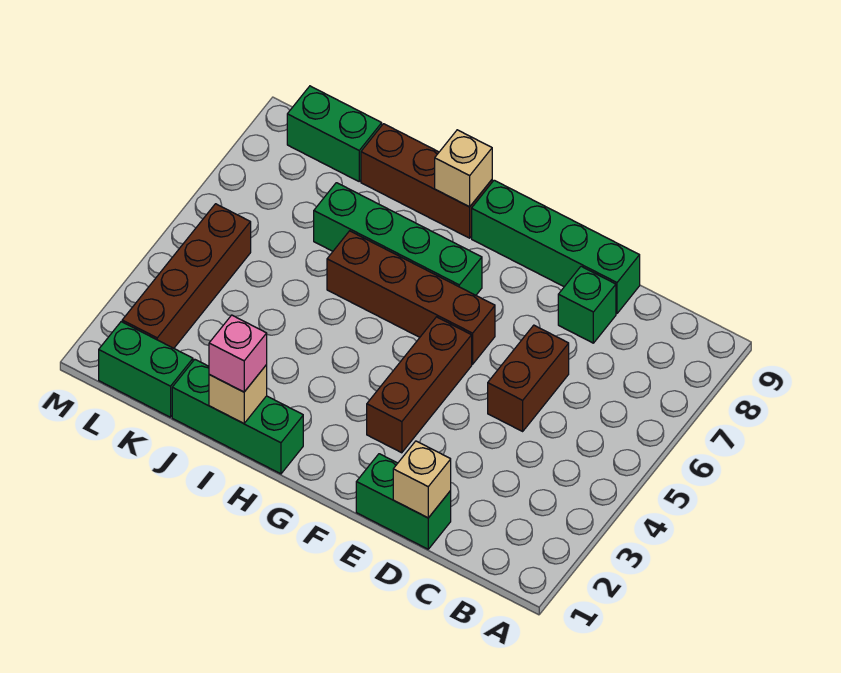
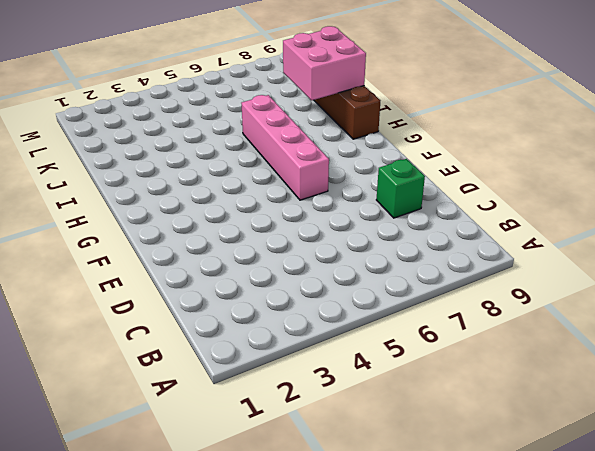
pink brick F6:I6 level 1 -> brown brick F6:I6 level 1
pink brick I8:J9 level 2 -> none
none -> green brick D1:E1 level 1
none -> brown brick D5:D6 level 1
none -> green brick D9:G9 level 1

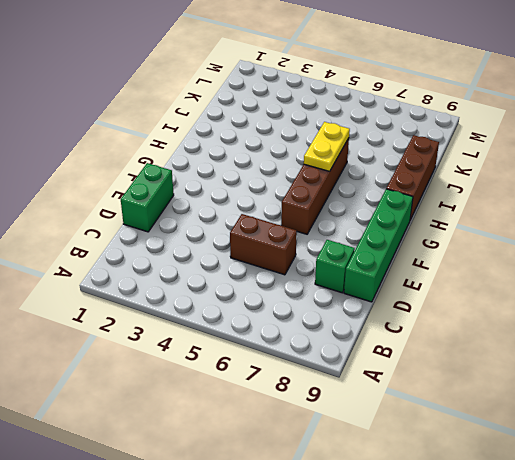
yellow plate H6:I6 level 2 -> none
none -> brown brick F3:F5 level 1
none -> green brick G7:J7 level 1
none -> green brick H1:J1 level 1

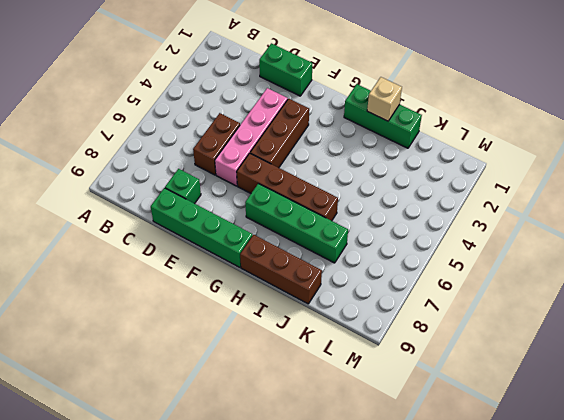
pink brick E3:E6 level 1 -> none
none -> green brick K1:L1 level 1
none -> green brick K9:L9 level 1
none -> brown brick L2:L5 level 1

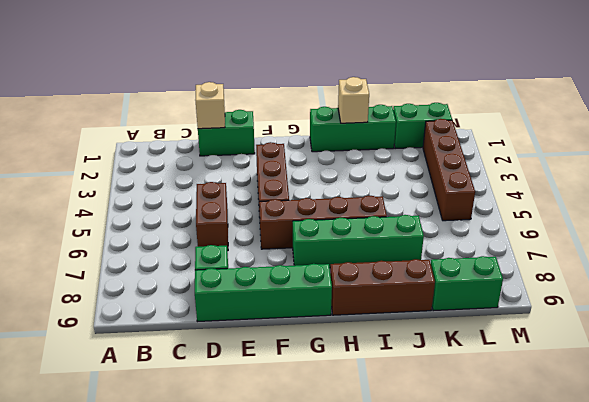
none -> tan brick H9 level 2
none -> pink brick I1 level 3

